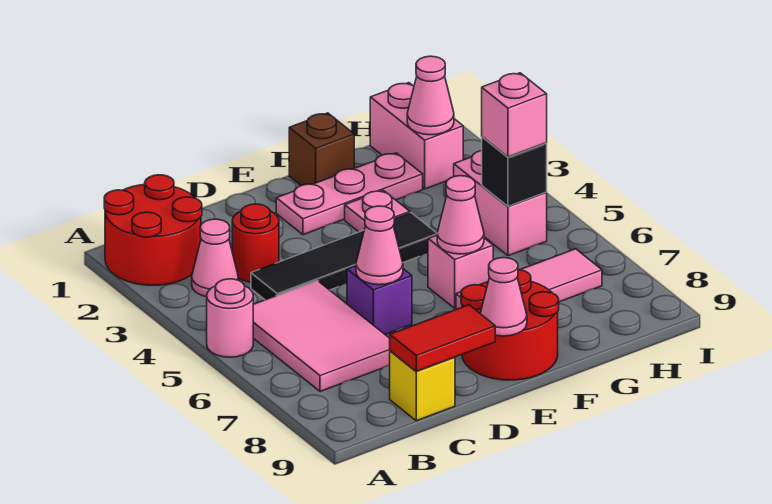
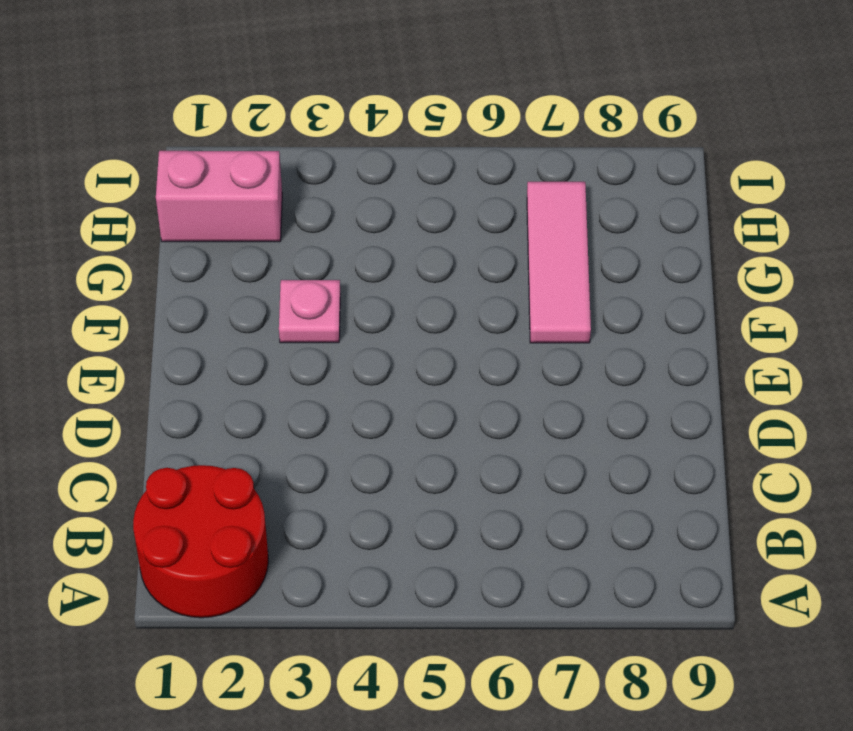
none -> pink round brick A5 level 1
none -> pink cone B3 level 1
none -> pink tile B5:C7 level 1

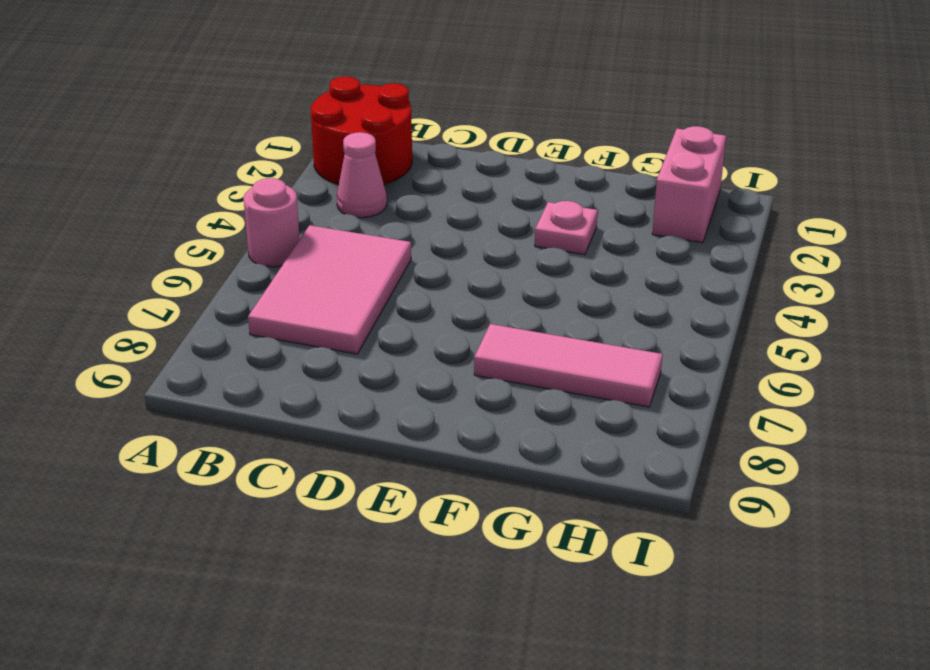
none -> red round brick C3 level 1
none -> black tile C4:F4 level 1
none -> yellow brick C9 level 1

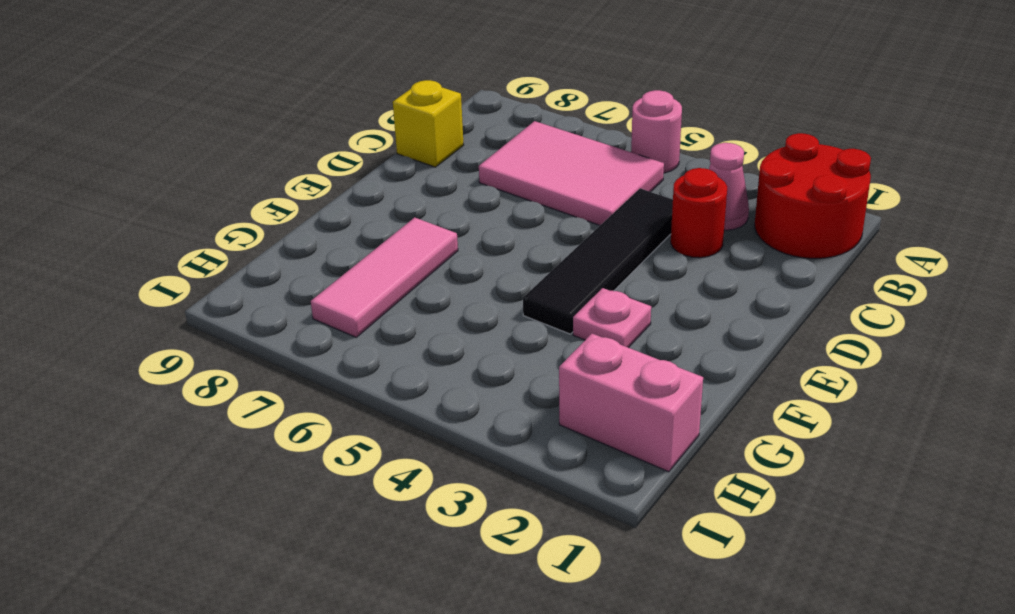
none -> purple brick D6 level 1
none -> pink plate E2:G2 level 1
none -> red round brick E8:F9 level 1

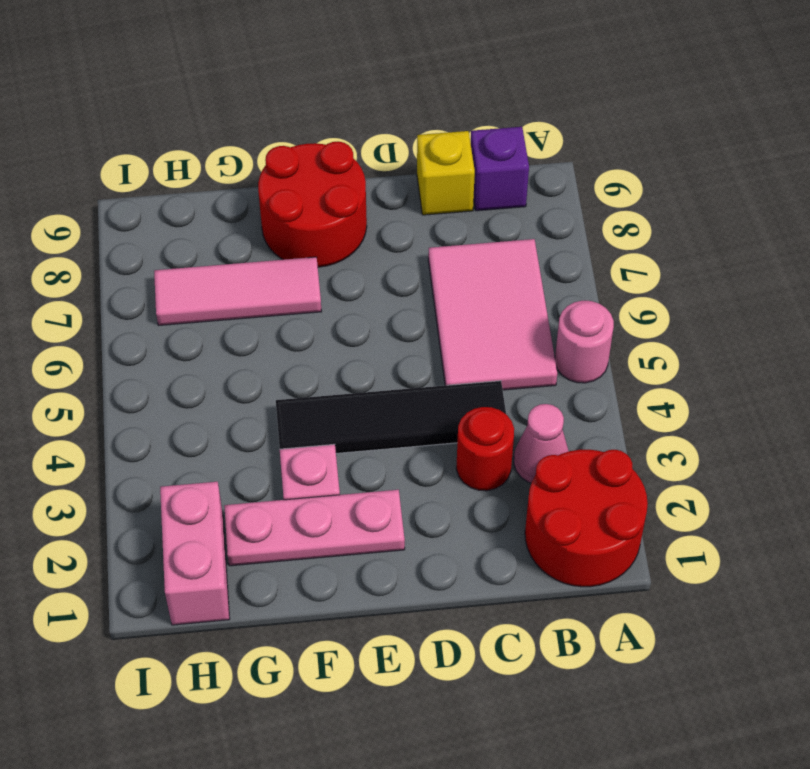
purple brick B9 level 1 -> purple brick D6 level 1
none -> brown brick F1 level 1
none -> pink brick F6 level 1
none -> pink brick H4:H5 level 1

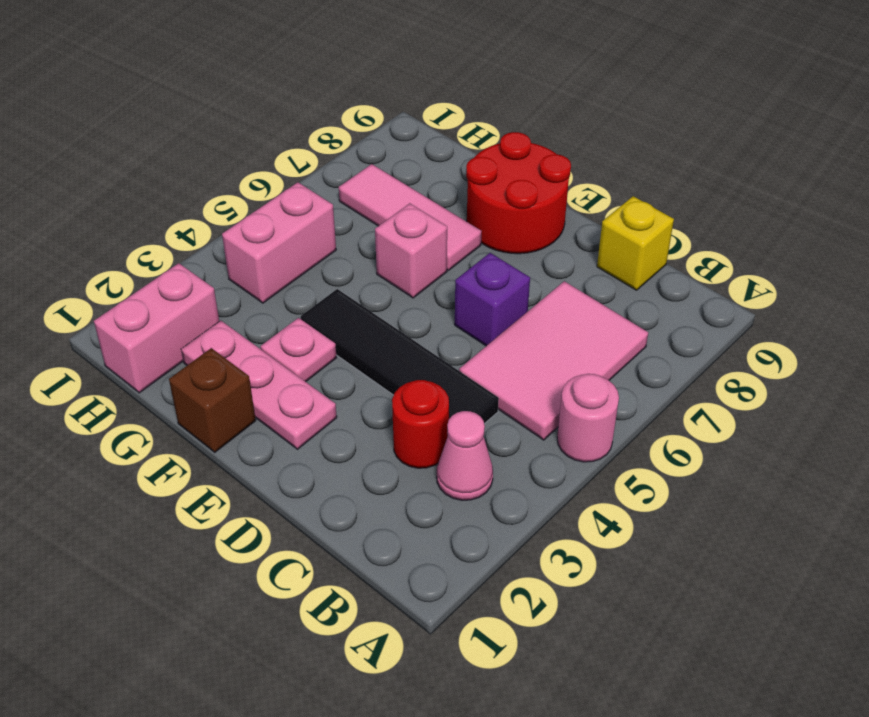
none -> red round brick A1:B2 level 1
none -> red tile C9:D9 level 2
none -> pink cone D6 level 2

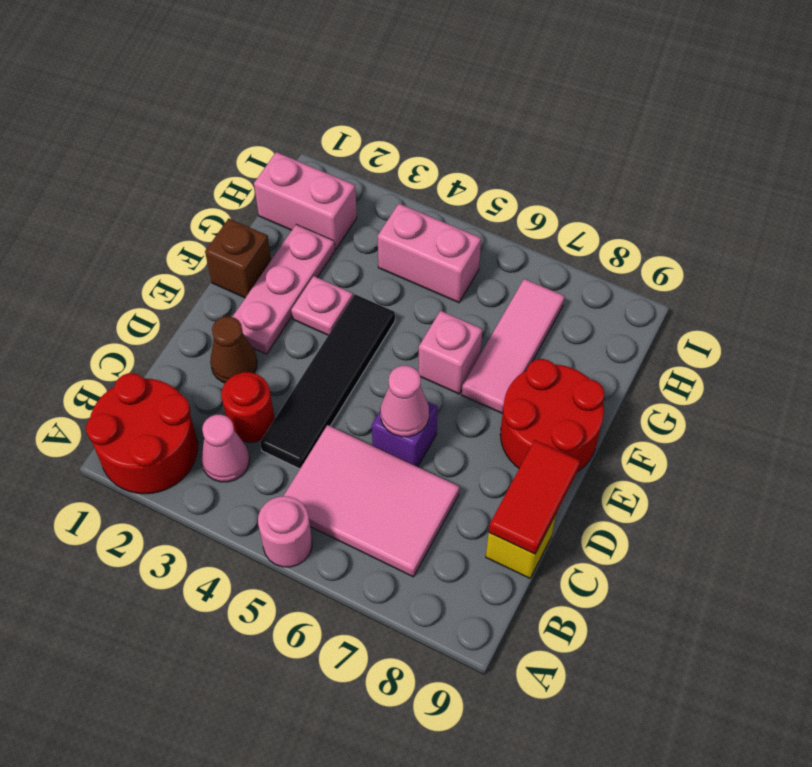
brown cone D2 level 1 -> none
none -> pink cone E9 level 2
none -> pink cone F6 level 2
none -> pink cone H2 level 2

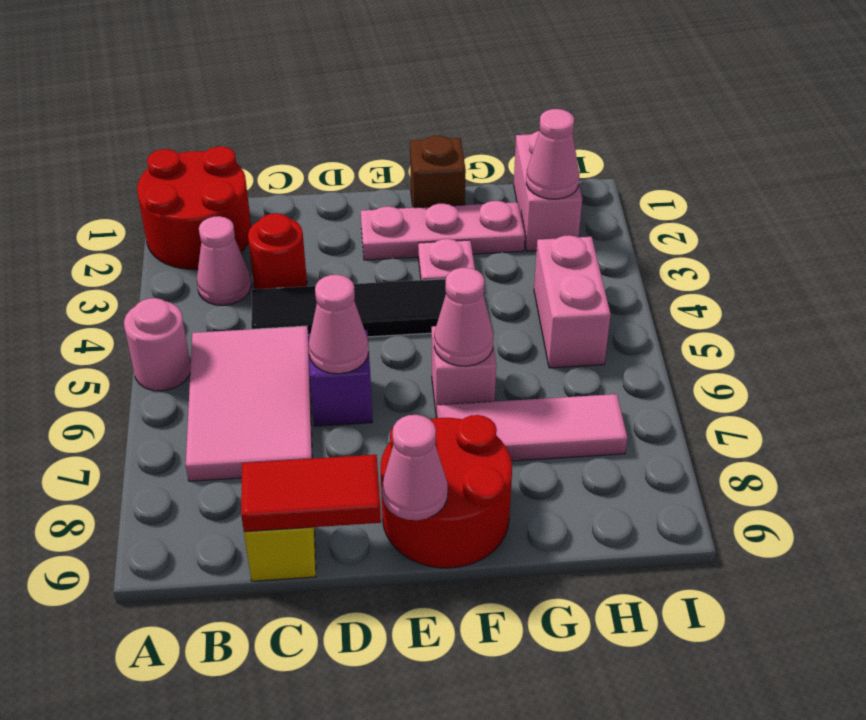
none -> black brick H5 level 2
none -> pink brick H5 level 3

